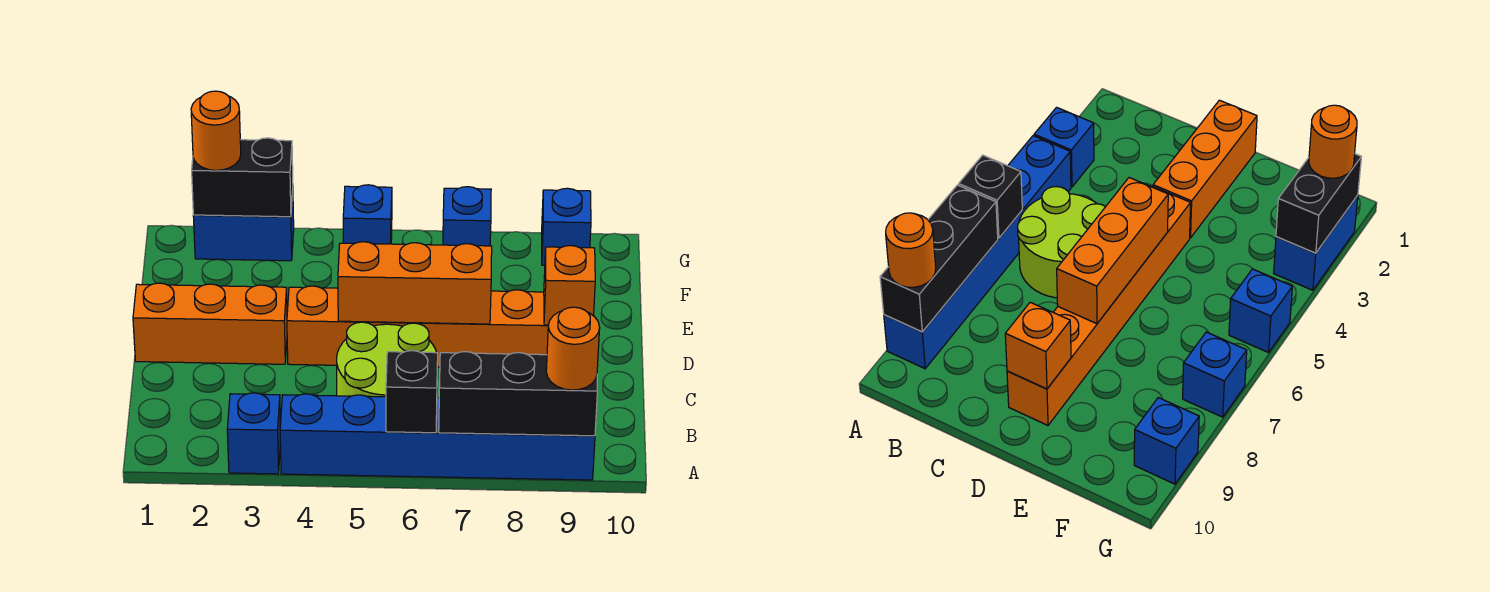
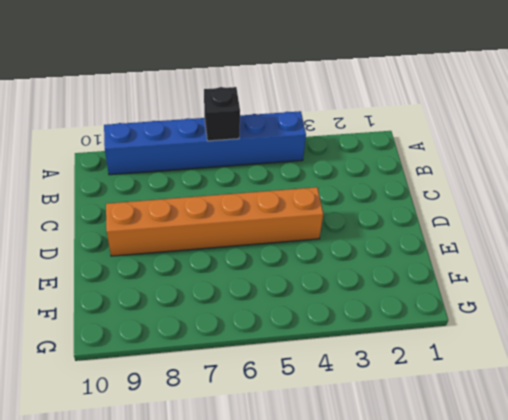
none -> blue brick A3 level 1
none -> lime round brick B5:C6 level 1
none -> orange brick D1:D3 level 1

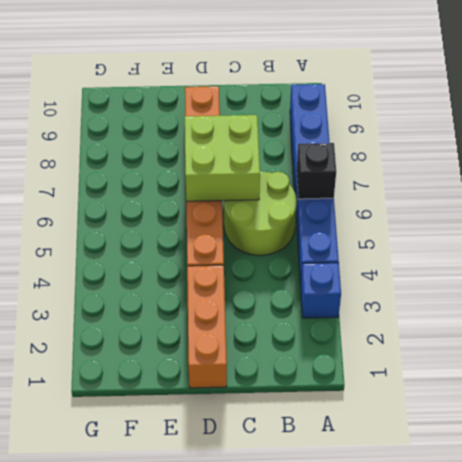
lime brick C6:D7 level 2 -> orange brick D5:D7 level 2
none -> blue brick G2:G3 level 1
none -> blue brick G5 level 1
none -> blue brick G7 level 1

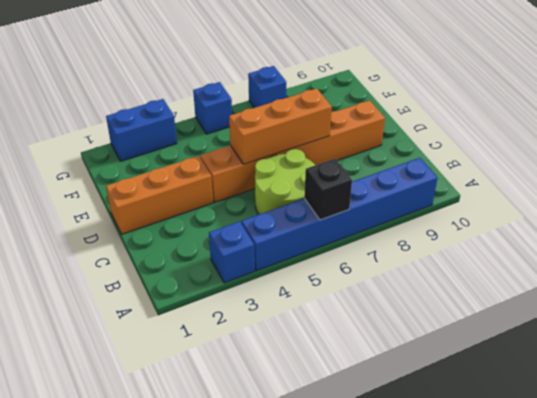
none -> blue brick G9 level 1
none -> black brick A7:A9 level 2
none -> orange brick D9 level 2

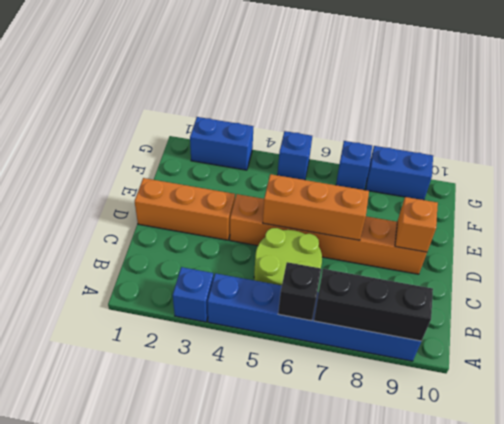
blue brick G8:G9 level 1 -> blue brick G9 level 1
none -> black brick G2:G3 level 2
none -> orange round brick A9 level 3
none -> orange round brick G2 level 3

